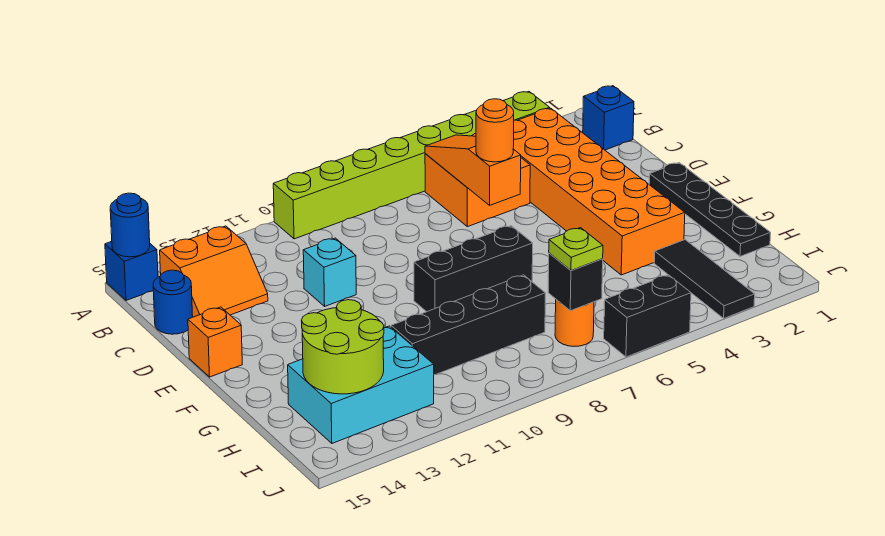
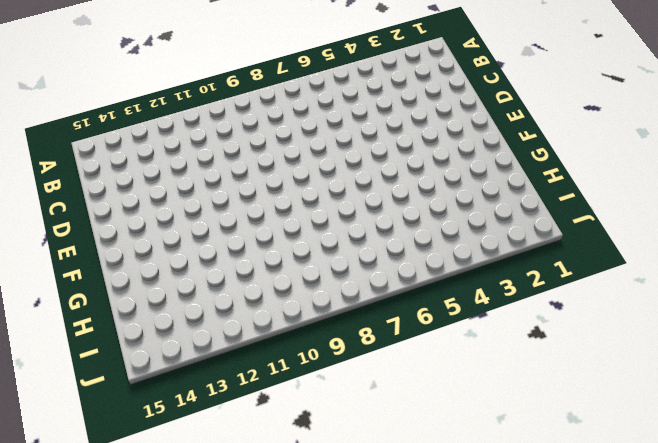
none -> lime brick A3:A10 level 1
none -> blue brick A15 level 1
none -> blue brick B1 level 1

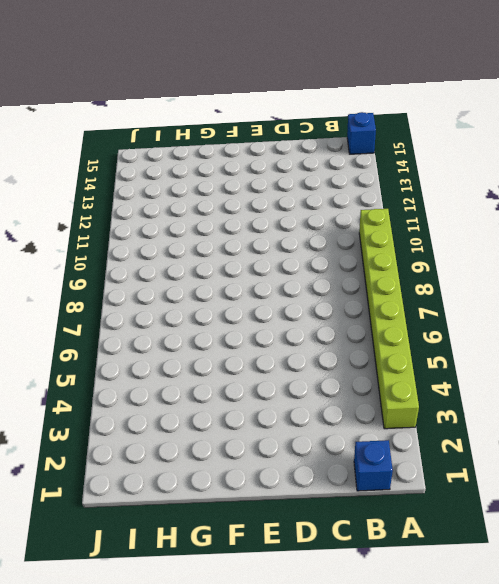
none -> orange brick B3:G4 level 1
none -> orange brick B5:C6 level 1
none -> orange slope B13:C14 level 1 top B

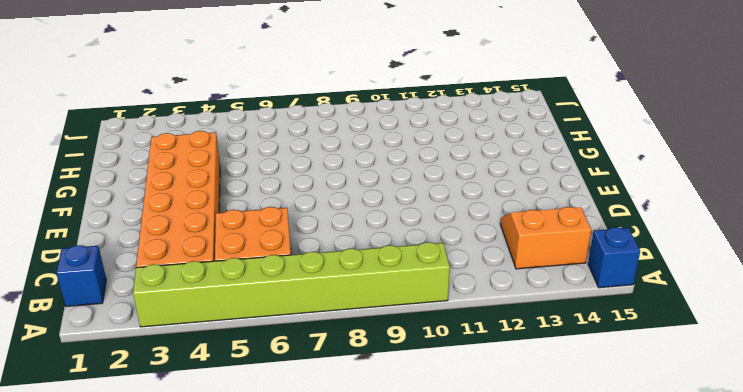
none -> blue round brick C15 level 1
none -> cyan brick D11 level 1
none -> black plate E1:H1 level 1

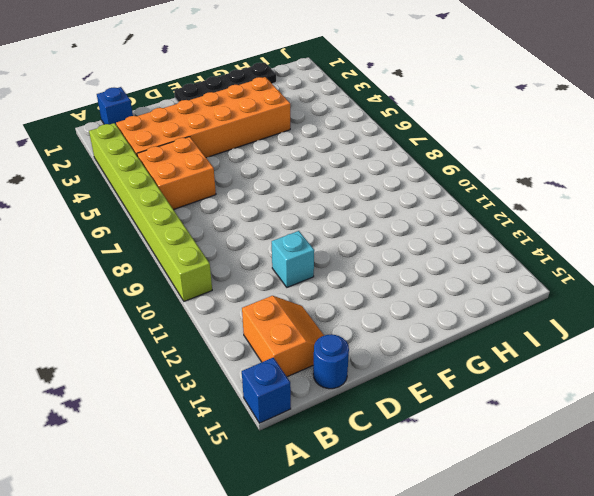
none -> orange brick E15 level 1
none -> black brick F7:F9 level 1
none -> black tile H3:J3 level 1

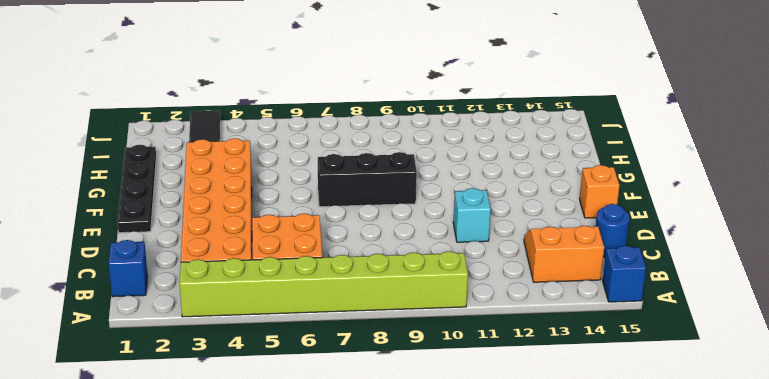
none -> black brick H8:H11 level 1
none -> cyan brick H12:I14 level 1
none -> orange round brick I7 level 1

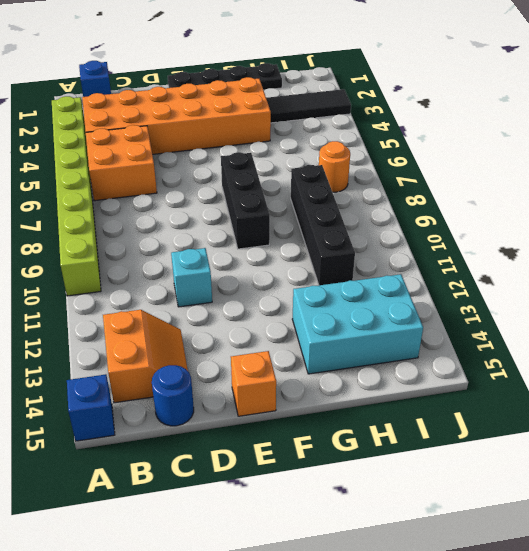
cyan brick G13:I14 level 1 -> cyan brick H12:I14 level 1
none -> black brick J5:J6 level 1
none -> blue round brick A15 level 2
none -> orange slope B6:D6 level 2 top D

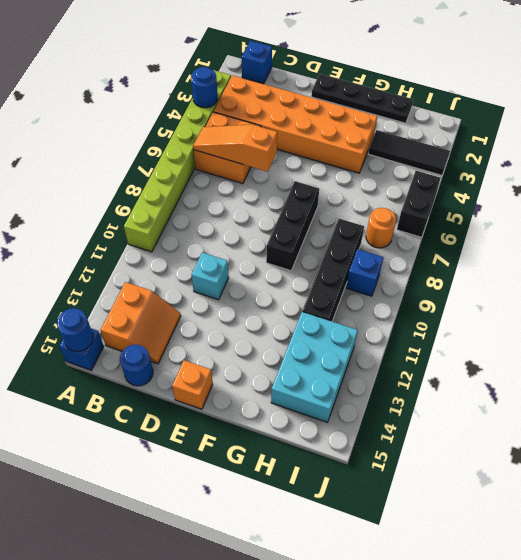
blue round brick A4 level 2 -> none
blue brick I9 level 1 -> none
none -> lime round brick H13:I14 level 2
none -> black brick I7 level 2
none -> orange round brick D6 level 3

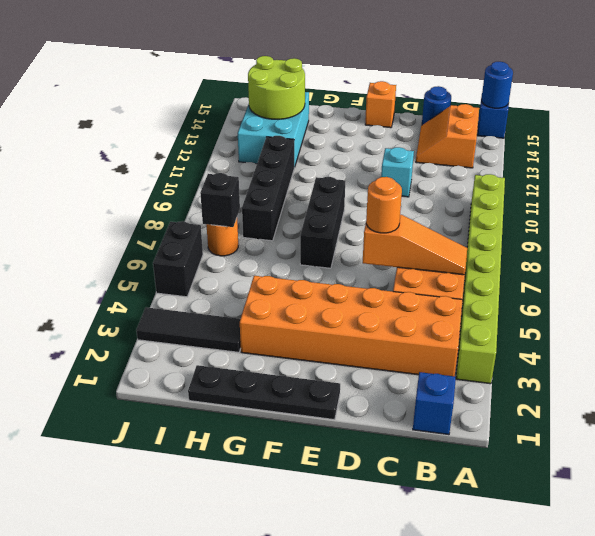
none -> lime plate I7 level 3

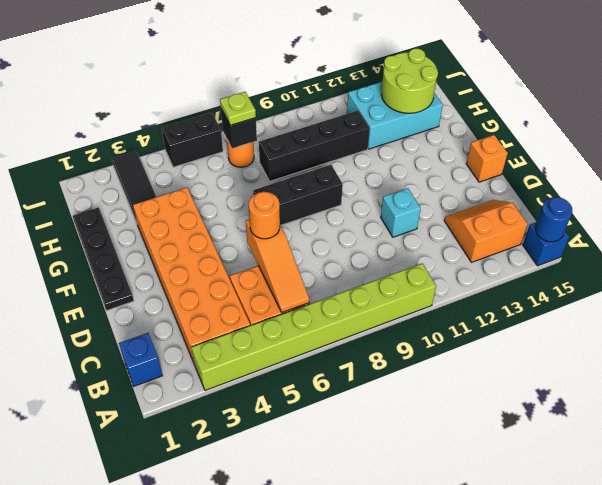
none -> blue round brick C15 level 1

